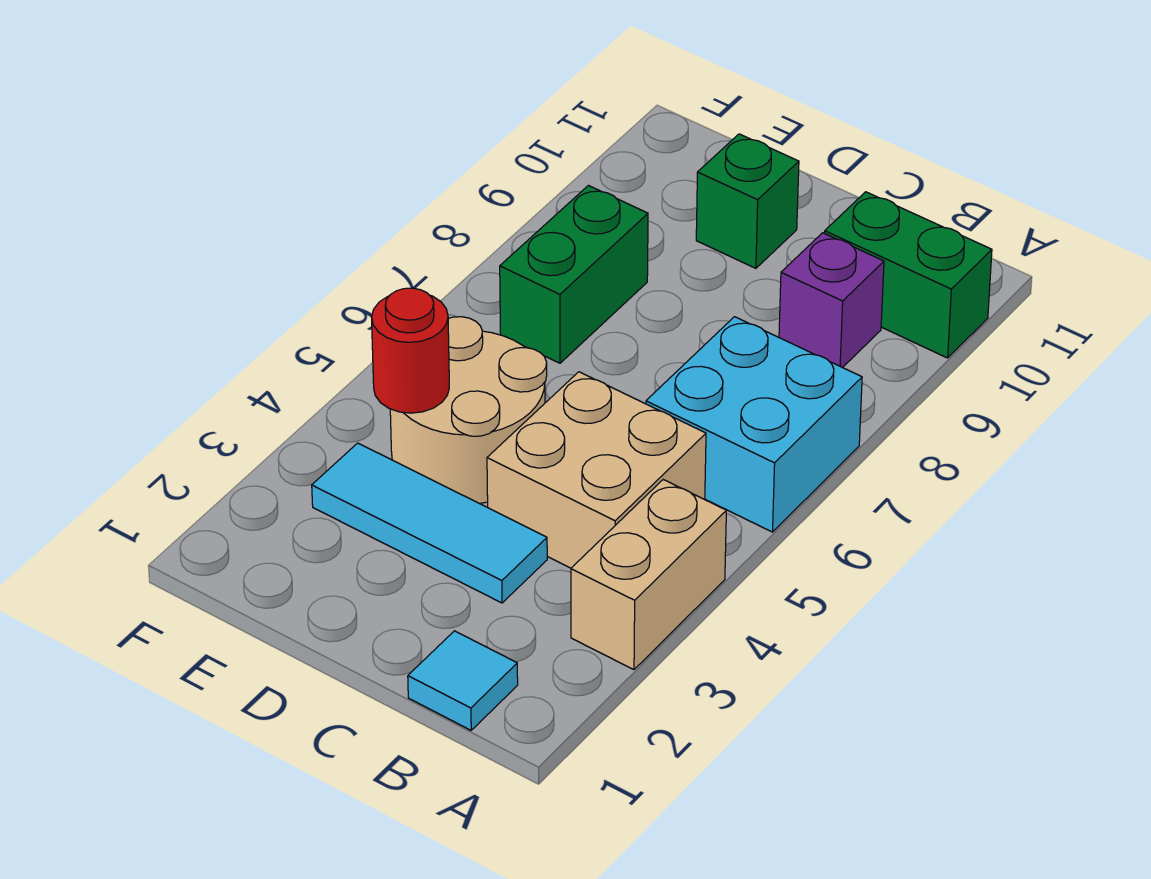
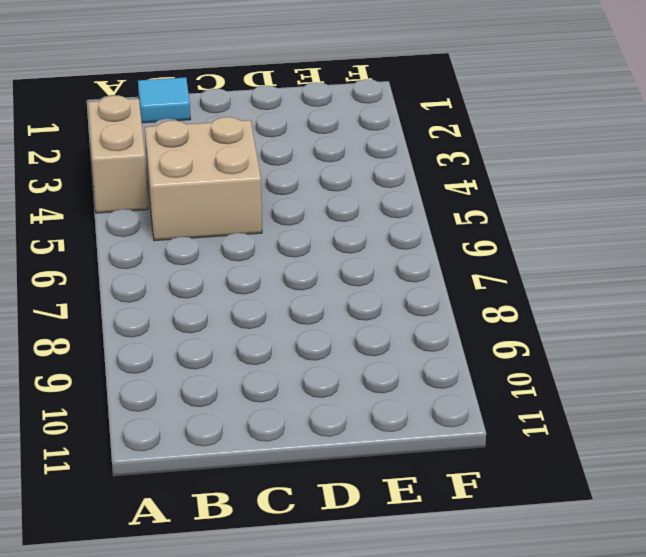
none -> cyan brick A6:B7 level 1
none -> green brick A10:B10 level 1

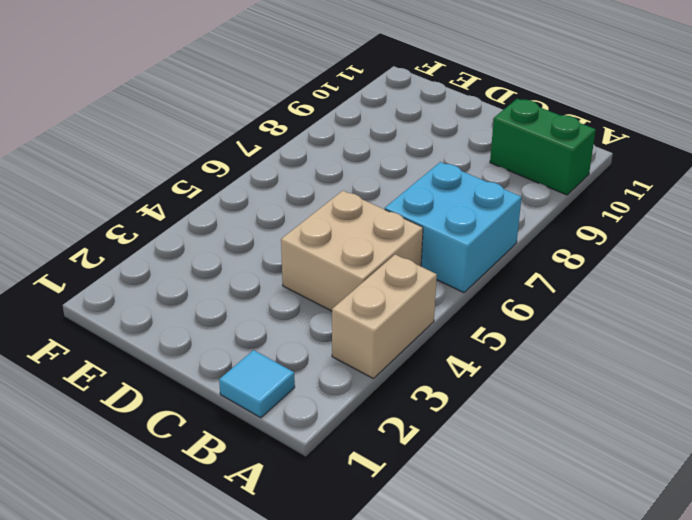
none -> purple brick B9 level 1
none -> cyan tile C3:E3 level 1

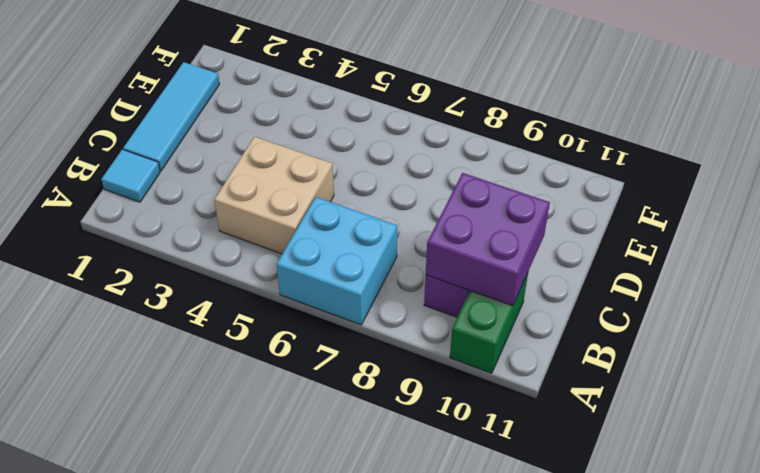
purple brick B9:C10 level 2 -> none
cyan tile C1:E1 level 1 -> cyan tile C3:E3 level 1
none -> tan brick A3:A4 level 1
none -> tan round brick D4:E5 level 1

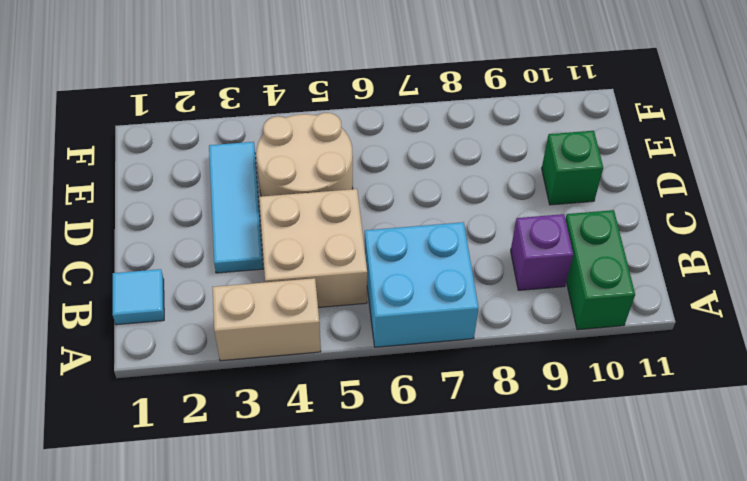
none -> green brick E7:E8 level 1
none -> red round brick E4 level 2

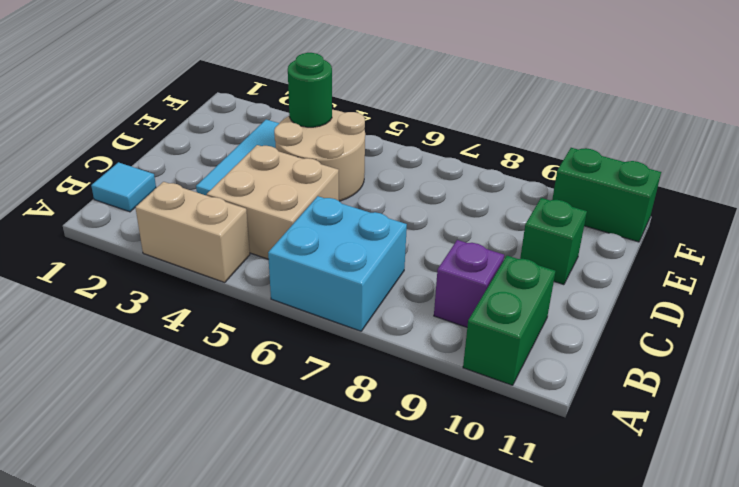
green round brick E4 level 2 -> red round brick E4 level 2
green brick F10:F11 level 1 -> green brick E7:E8 level 1

